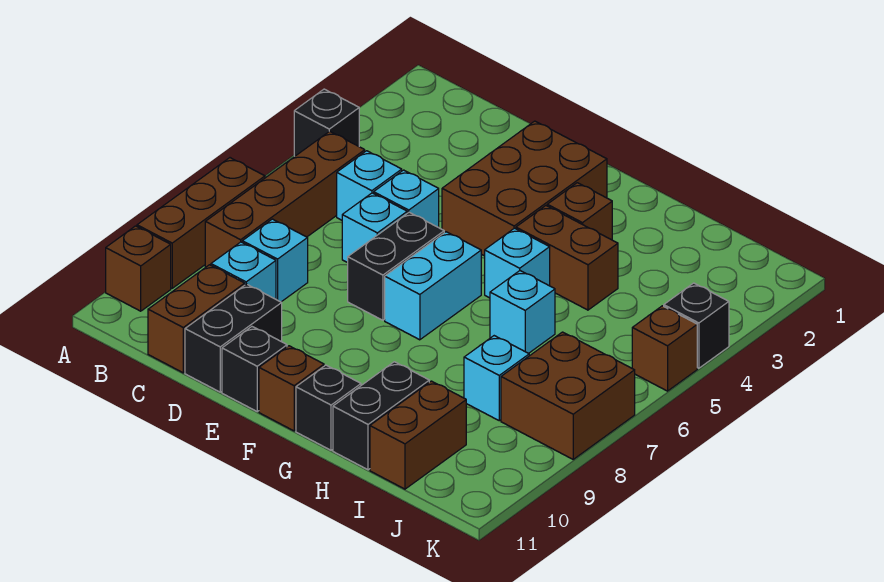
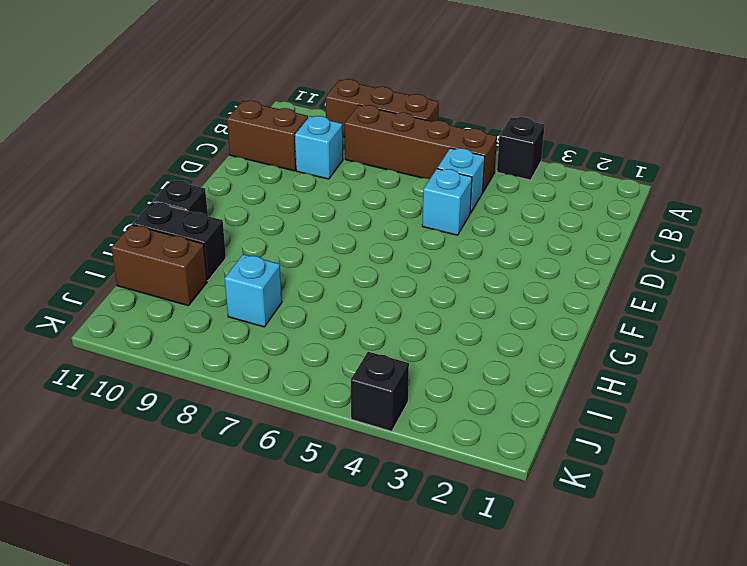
none -> brown brick A10 level 1
none -> cyan brick C8 level 1
none -> cyan brick D6 level 1

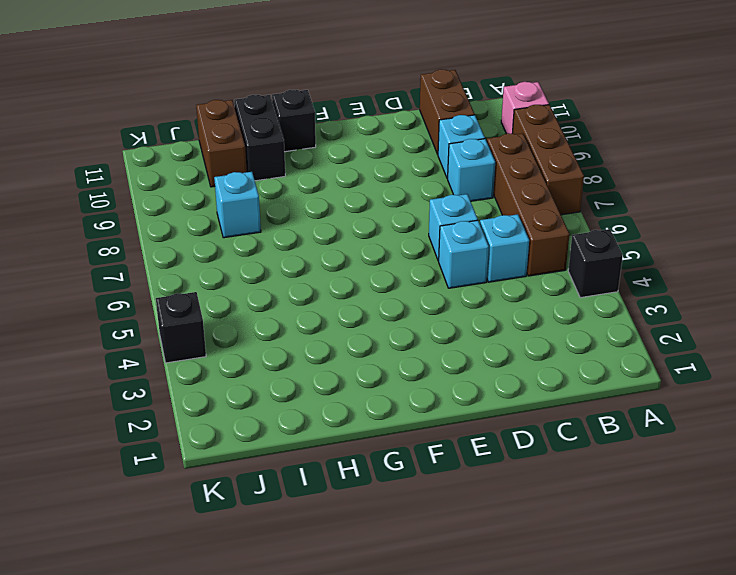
pink brick A10 level 1 -> brown brick A10 level 1
none -> black brick D10:D11 level 1
none -> brown brick E2:F4 level 1
none -> black brick E6:E7 level 1

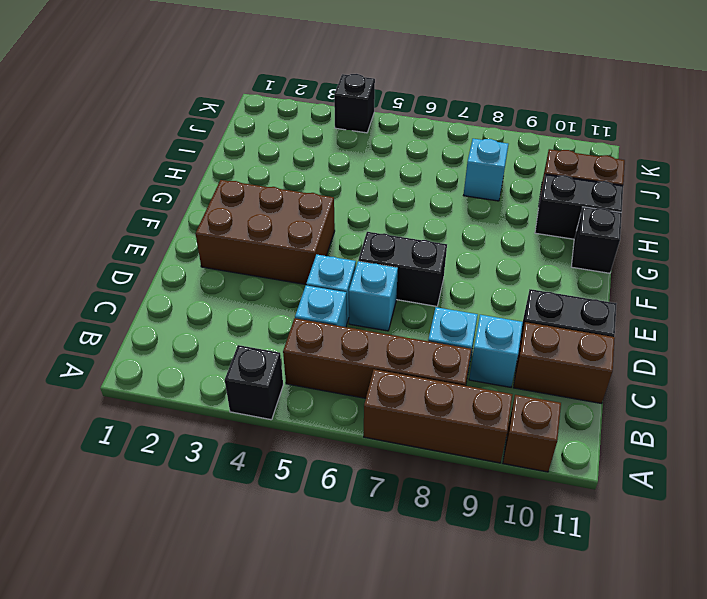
none -> black brick E11 level 1
none -> cyan brick F6:F7 level 1
none -> brown brick F11 level 1

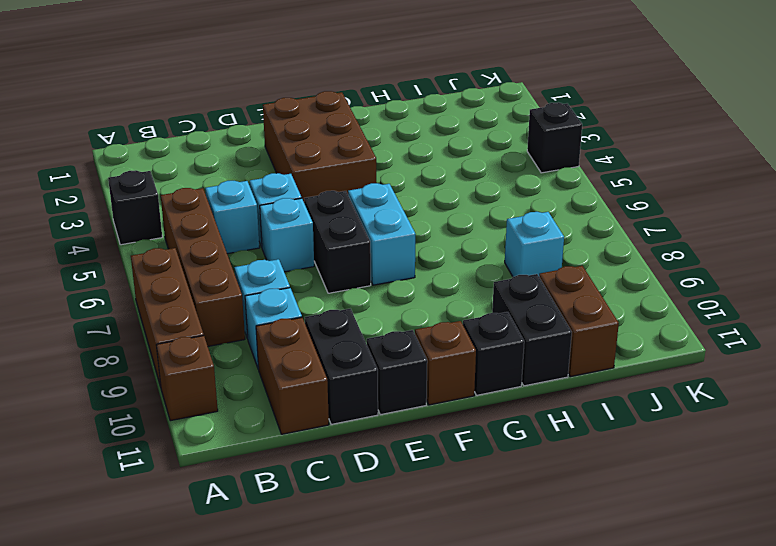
none -> brown brick G3 level 1
none -> brown brick G4:H4 level 1
none -> cyan brick G5 level 1

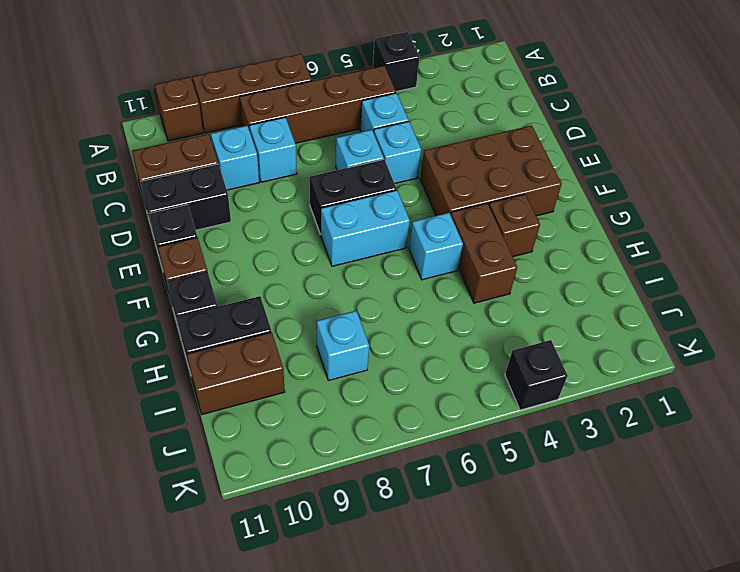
none -> cyan brick H6 level 1
none -> brown brick J7:K8 level 1
none -> brown brick K5 level 1

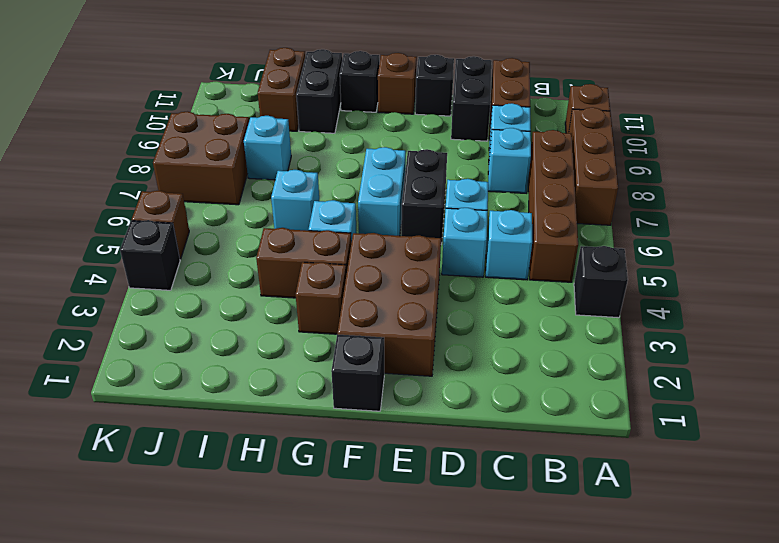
black brick F1 level 1 -> none

